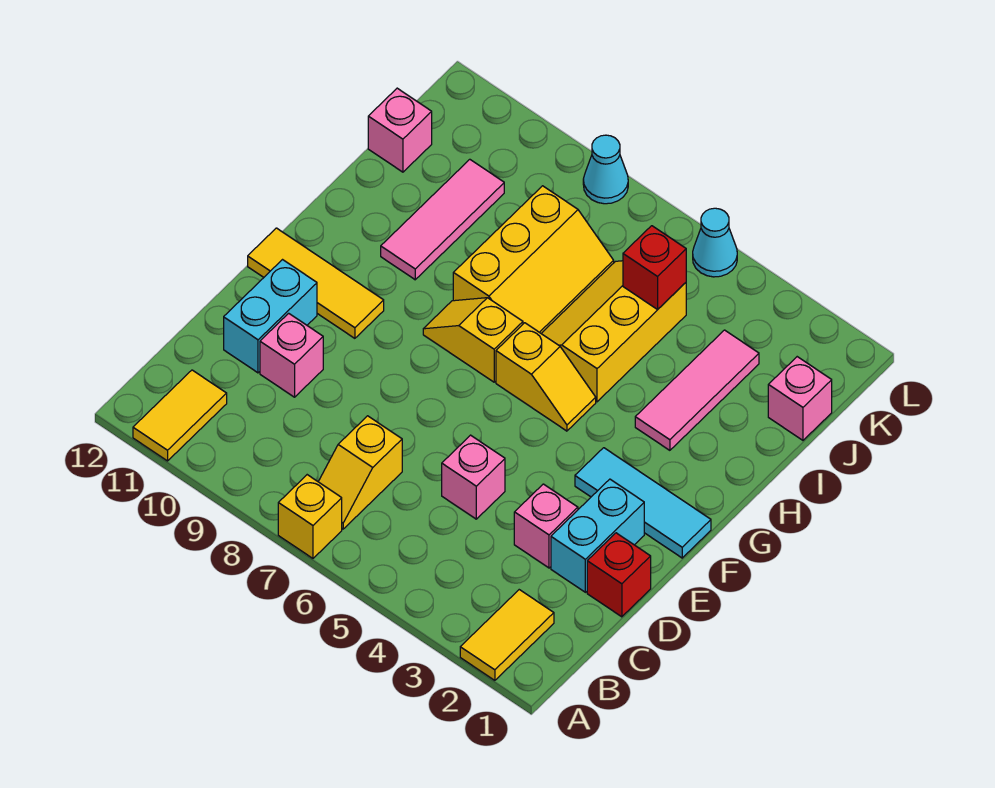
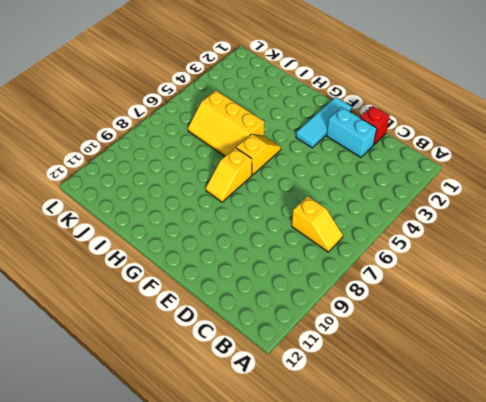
none -> yellow tile A2:B2 level 1
none -> yellow brick A7 level 1
none -> yellow tile A11:B11 level 1

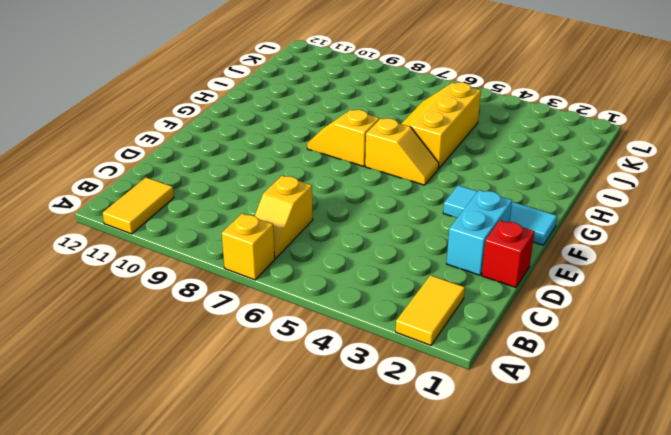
none -> pink brick D3 level 1
none -> pink brick D5 level 1
none -> pink brick D10 level 1

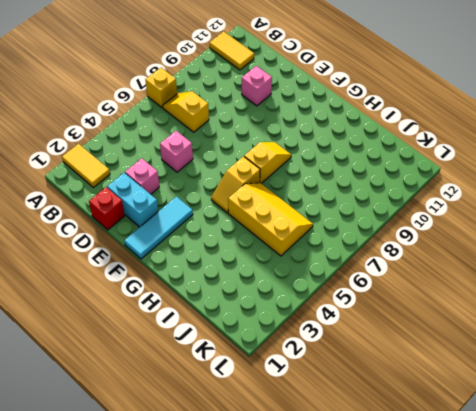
none -> cyan brick D11:E11 level 1
none -> yellow tile F10:F12 level 1
none -> pink tile H3:J3 level 1

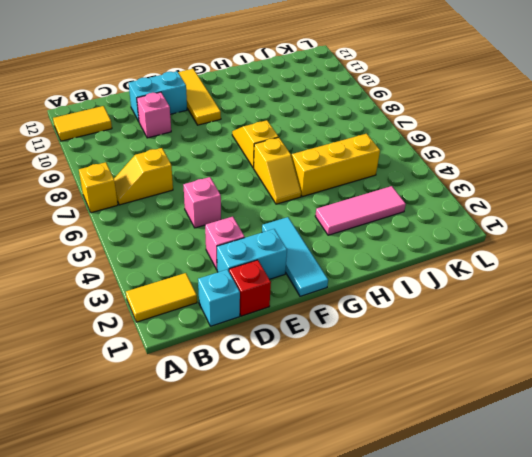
cyan brick C1 level 1 -> none
none -> yellow slope H7:J8 level 1 top 8
none -> pink tile H10:J10 level 1
none -> pink brick J1 level 1

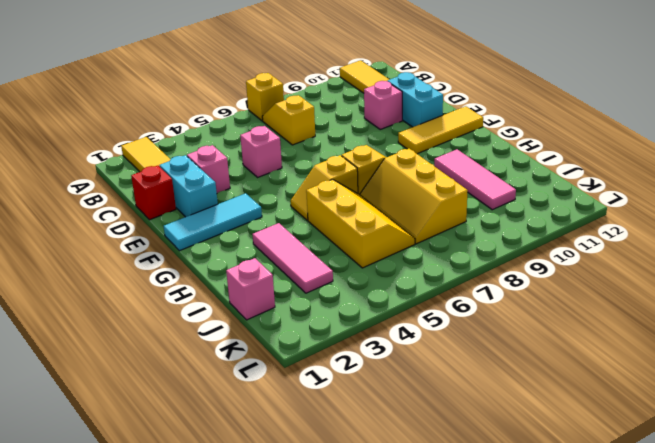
none -> pink brick J12 level 1
none -> cyan cone L5 level 1
none -> cyan cone L8 level 1

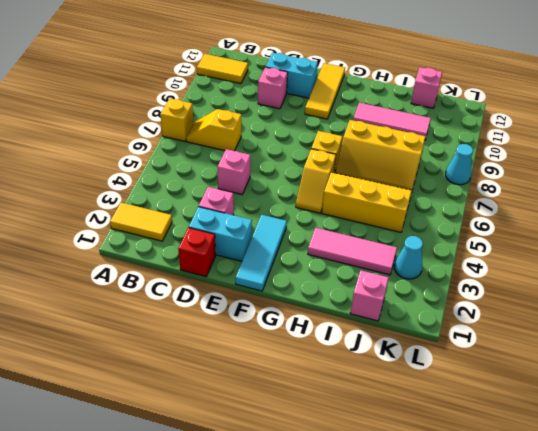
cyan cone K3 level 1 -> cyan cone L5 level 1
none -> red brick J5 level 2

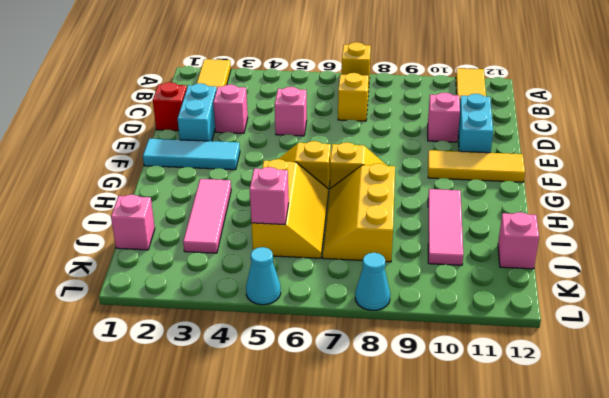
pink brick J5 level 2 -> red brick J5 level 2

